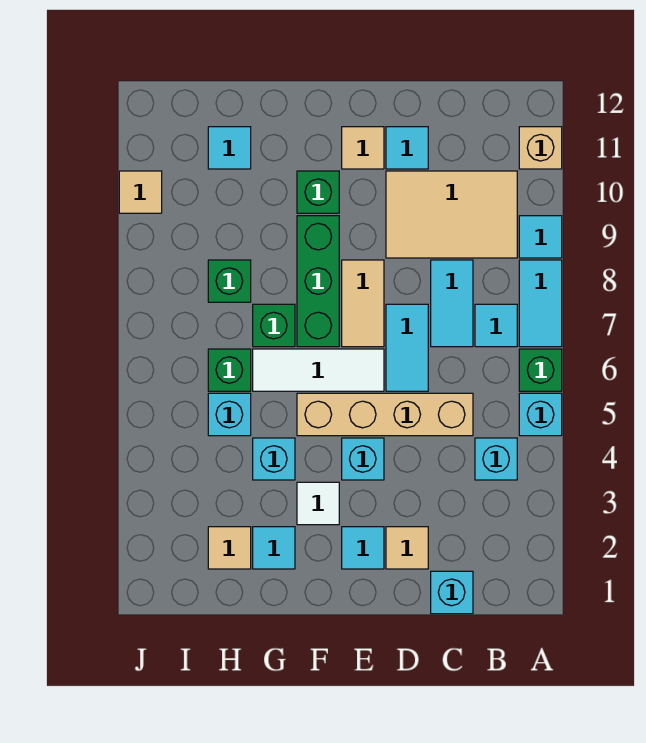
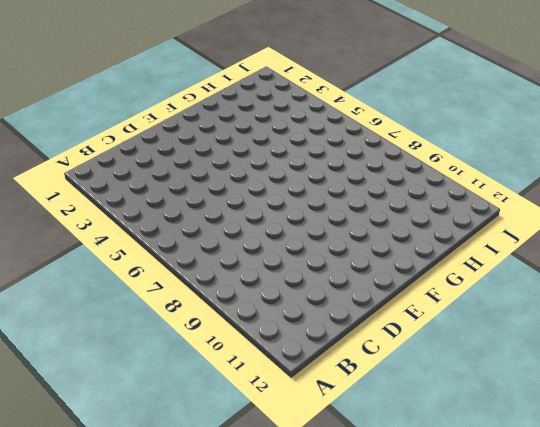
none -> cyan brick A5 level 1
none -> green brick A6 level 1
none -> cyan tile A7:A8 level 1
none -> cyan tile A9 level 1

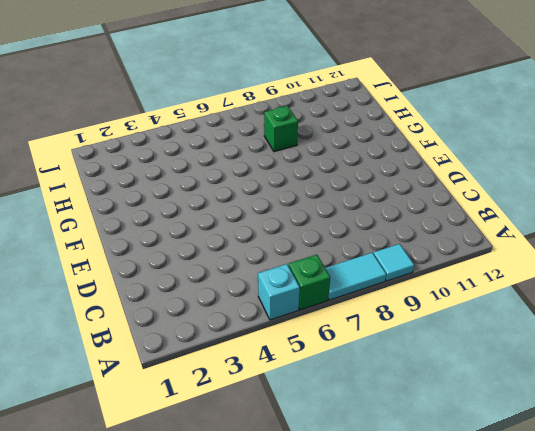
none -> tan brick A11 level 1
none -> cyan brick B4 level 1
none -> cyan tile B7 level 1
none -> tan tile B9:D10 level 1

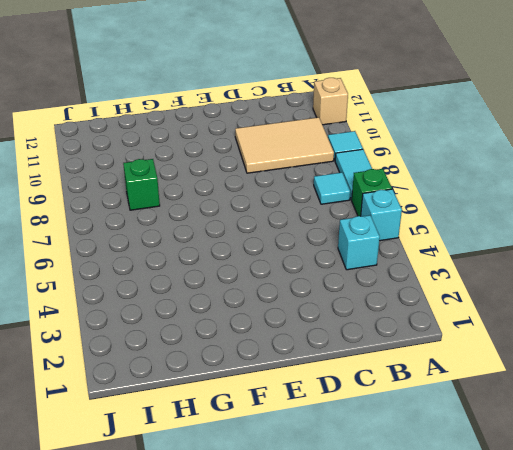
none -> cyan brick C1 level 1
none -> tan brick C5:F5 level 1
none -> cyan tile C7:C8 level 1
none -> tan tile D2 level 1

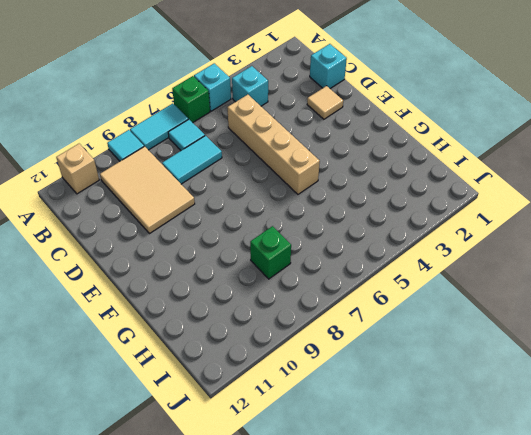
none -> cyan tile D6:D7 level 1
none -> cyan tile D11 level 1
none -> cyan tile E2 level 1
none -> cyan brick E4 level 1

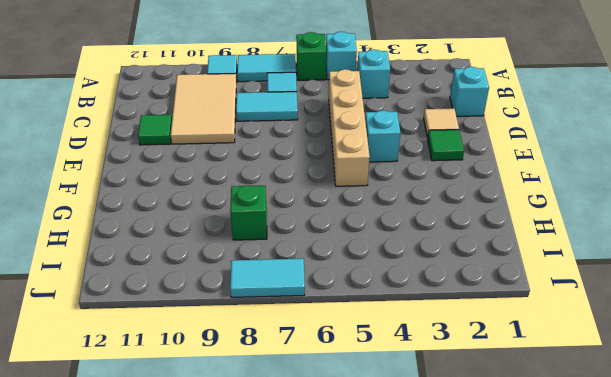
green tile D11 level 1 -> cyan tile D11 level 1
green tile E2 level 1 -> cyan tile E2 level 1
cyan tile J7:J8 level 1 -> cyan tile D6:D7 level 1
none -> tan brick A11 level 1
none -> white tile E6:G6 level 1
none -> tan tile E7:E8 level 1
none -> tan tile E11 level 1

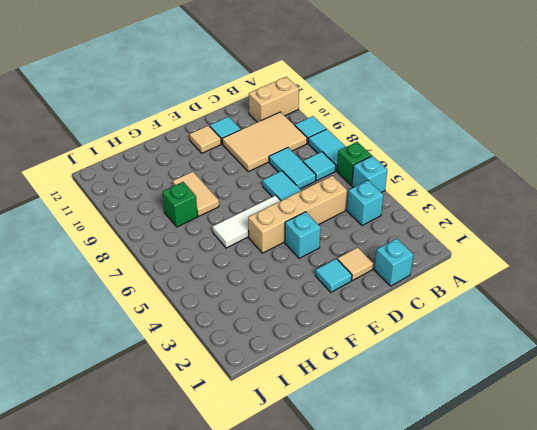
tan brick A11:B11 level 1 -> tan brick A11 level 1
tan tile G8:G9 level 1 -> tan tile E7:E8 level 1
none -> white tile F3 level 1
none -> green brick F7:F9 level 1
none -> green brick F10 level 1
none -> cyan tile G2 level 1

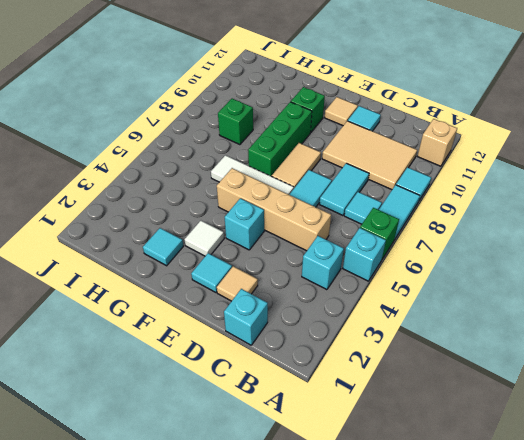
none -> cyan brick G4 level 1
none -> green brick G7 level 1
none -> tan tile H2 level 1
none -> cyan brick H5 level 1

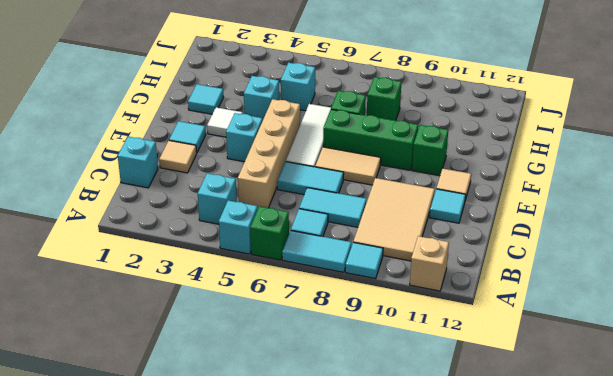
none -> tan tile H2 level 1
none -> green brick H6 level 1
none -> cyan tile H11 level 1
none -> tan tile J10 level 1

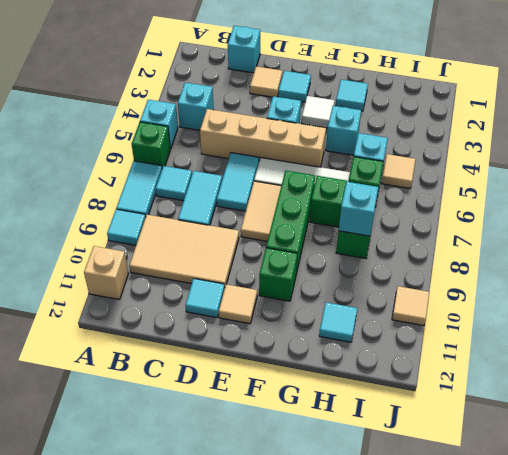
cyan brick H8 level 2 -> none
tan tile I5 level 1 -> tan tile H2 level 1

